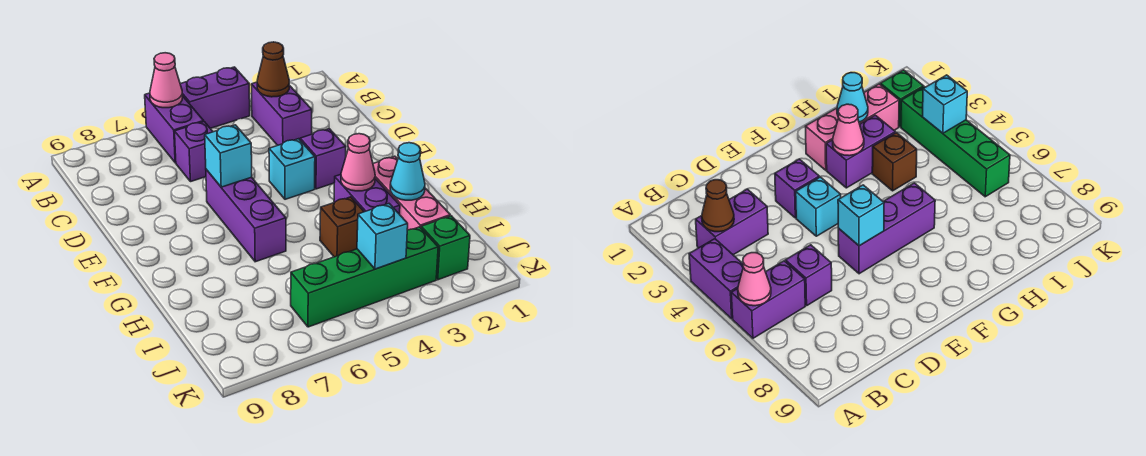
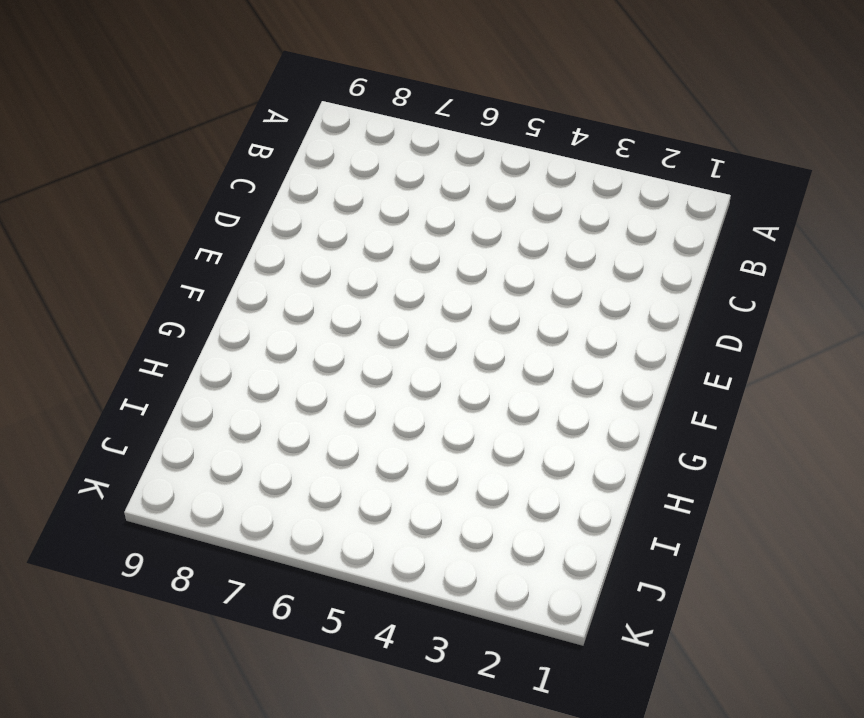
none -> purple brick A4:A5 level 1
none -> purple brick A6:B6 level 1
none -> purple brick B3:C3 level 1

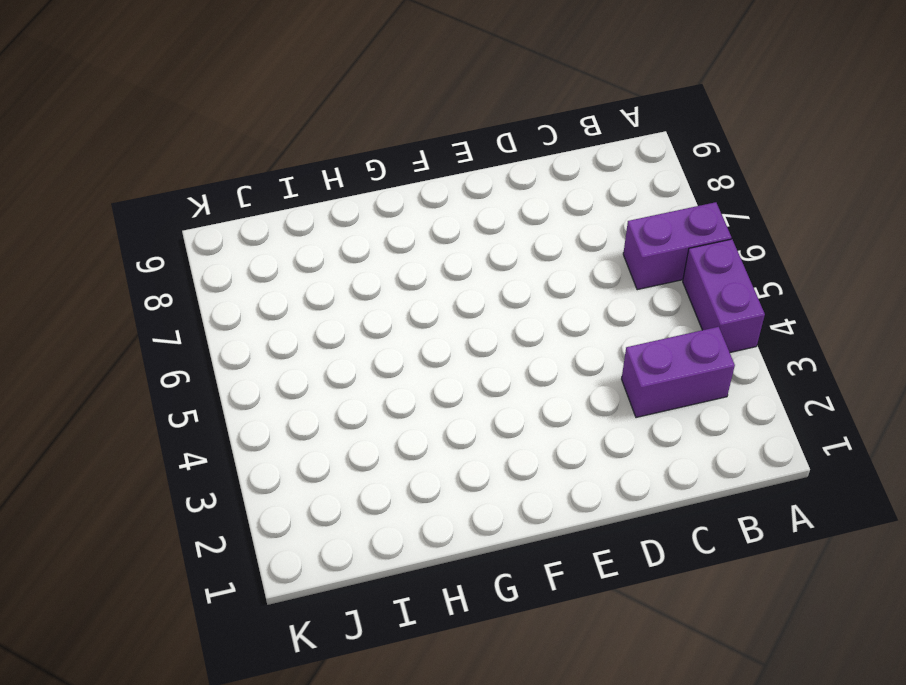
none -> purple brick C6 level 1
none -> purple brick E3 level 1
none -> cyan brick E4 level 1

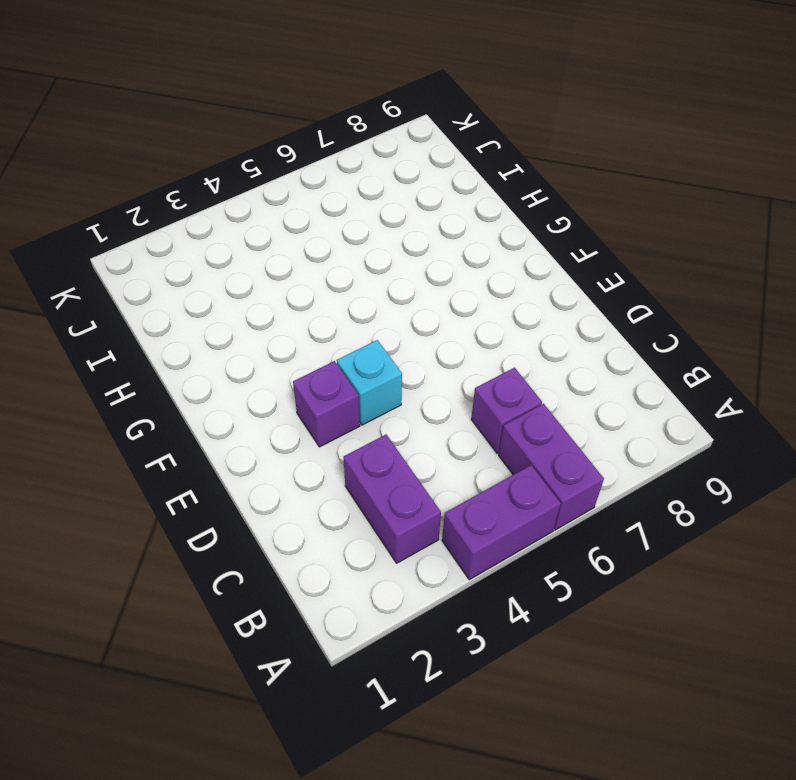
none -> purple brick E6:G6 level 1
none -> pink brick G2:I2 level 1
none -> purple brick G3:H3 level 1

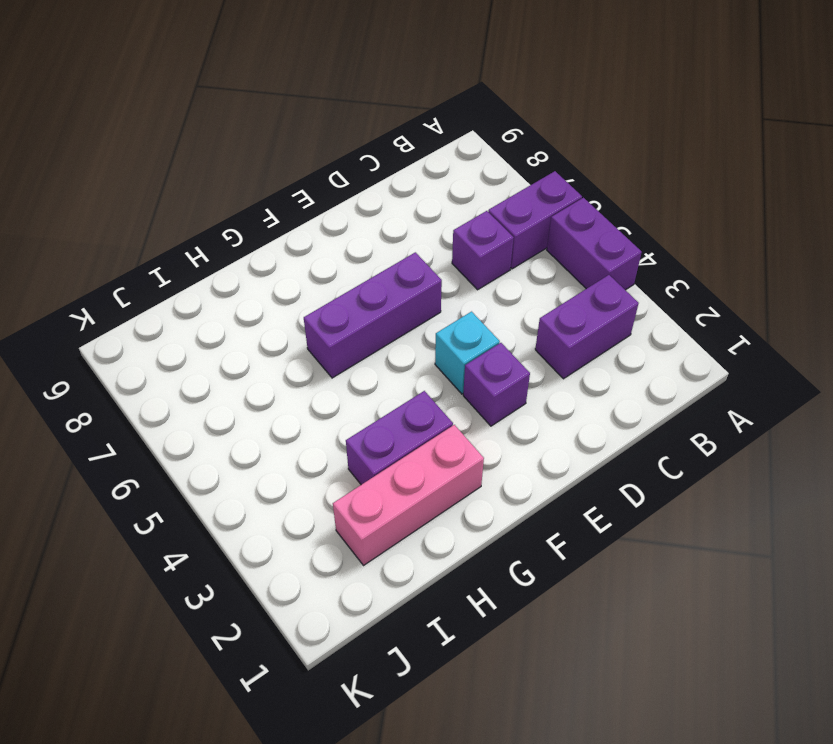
none -> brown brick H4 level 1
none -> green brick J2 level 1
none -> green brick J3:J6 level 1

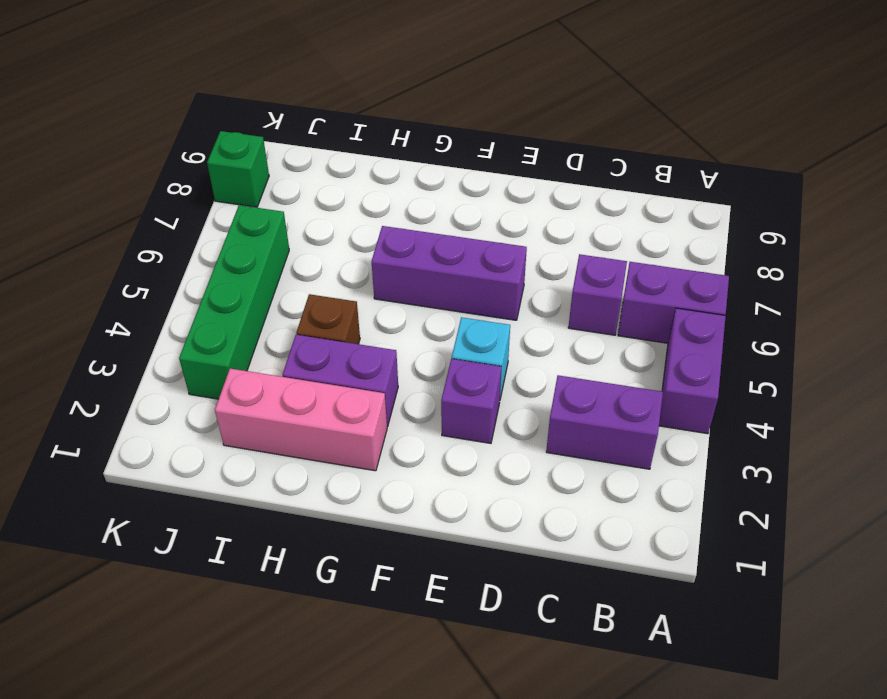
green brick K8 level 1 -> green brick J2 level 1
none -> pink cone A6 level 2
none -> brown cone B3 level 2
none -> cyan brick E6 level 2

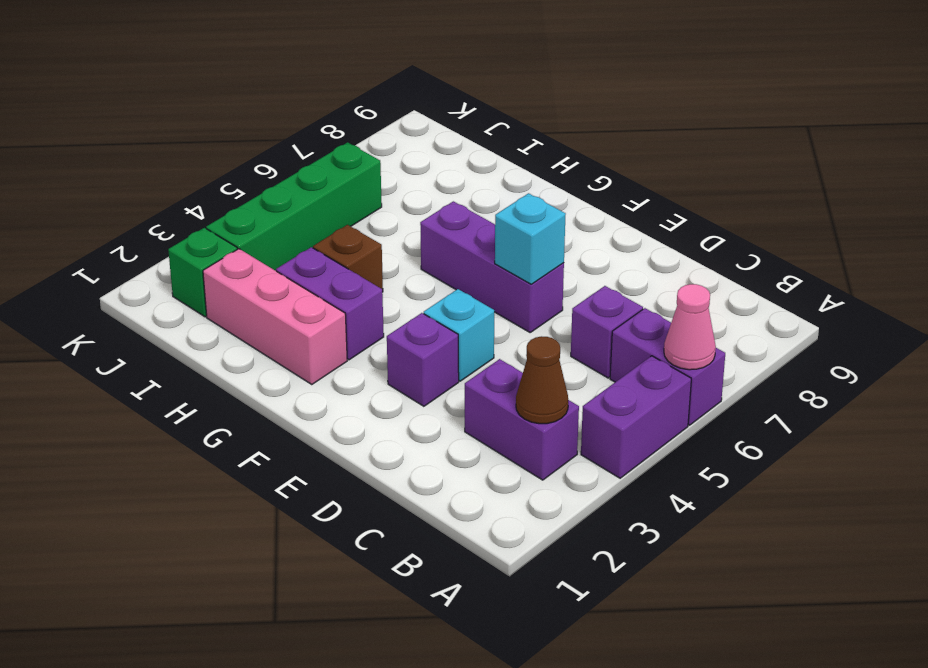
none -> pink cone G3 level 2
none -> cyan cone H2 level 2
none -> cyan brick J4 level 2

